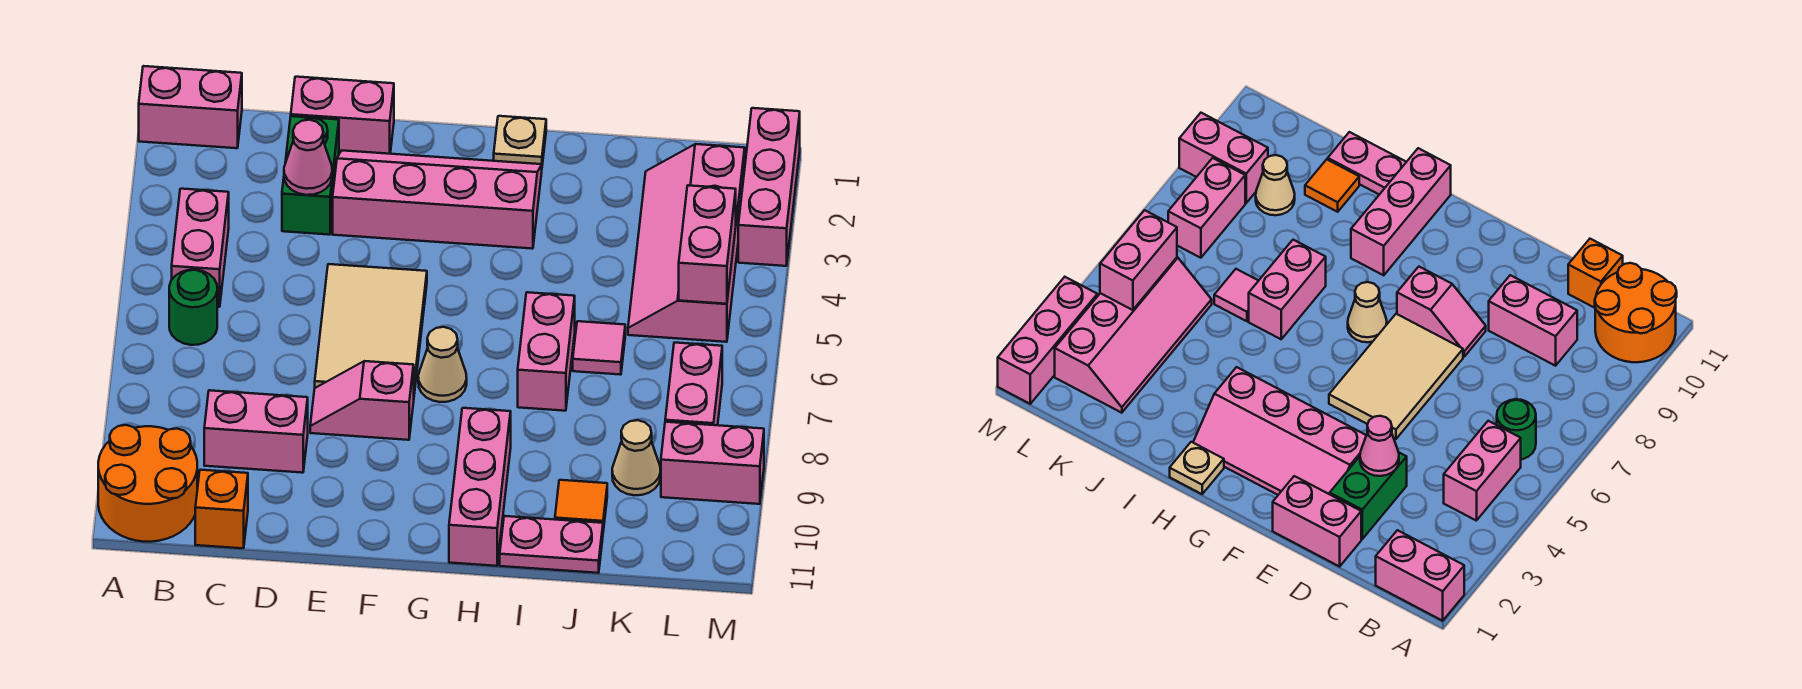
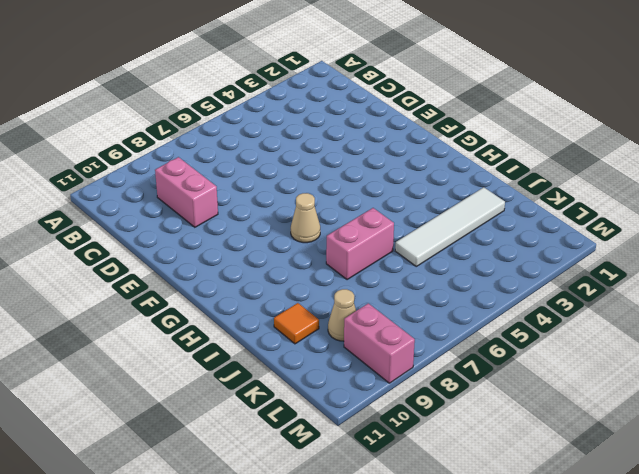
white tile J2:J5 level 1 -> none
none -> pink brick A1:B1 level 1
none -> orange round brick A10:B11 level 1
none -> pink brick B4:B5 level 1

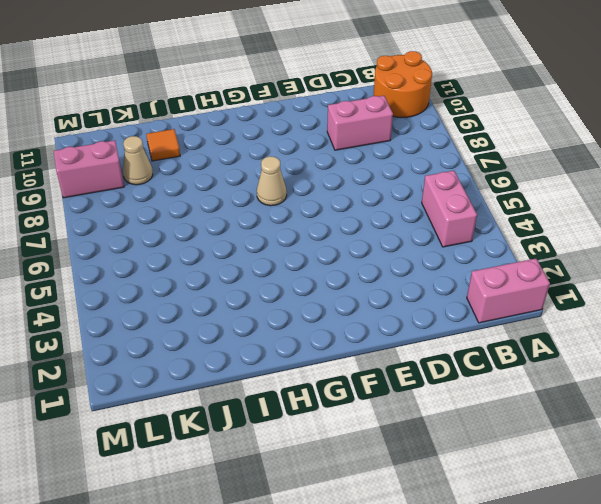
none -> green round brick B6 level 1
none -> orange brick C11 level 1
none -> pink brick D1:E1 level 1

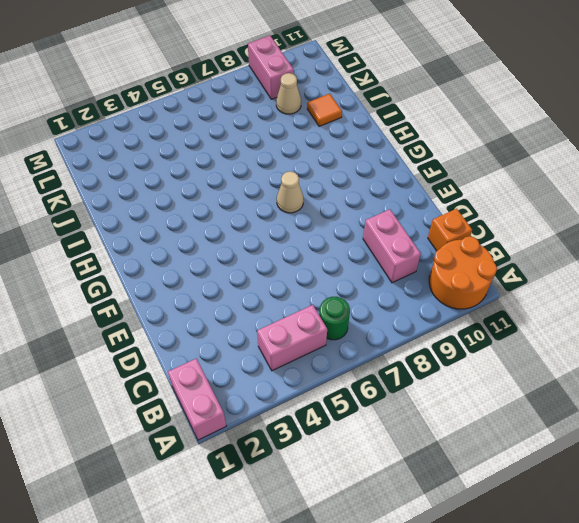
none -> pink brick D1:E1 level 1
none -> green brick D2:D3 level 1
none -> pink slope E2:H3 level 1 top 3

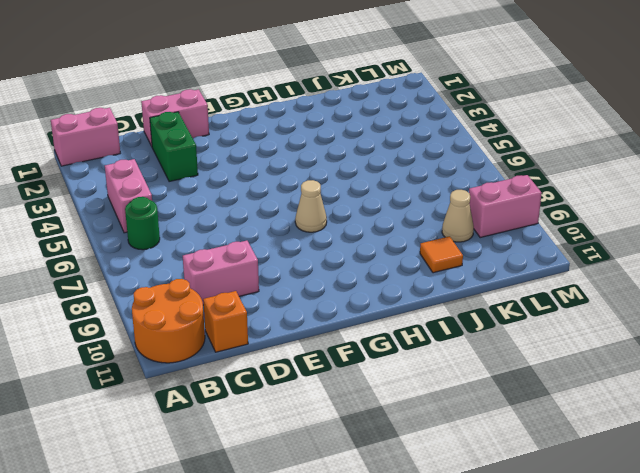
none -> pink slope E2:H3 level 1 top 3
none -> tan tile E5:F7 level 1
none -> pink slope E8:F8 level 1 top F

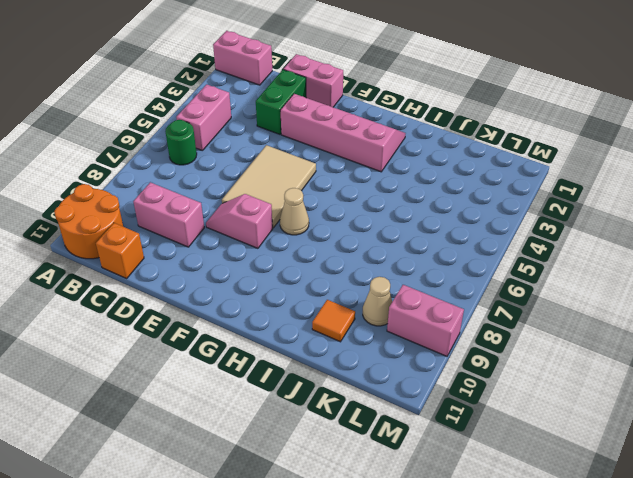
none -> tan plate H1 level 1
none -> pink brick H9:H11 level 1
none -> pink brick I6:I7 level 1

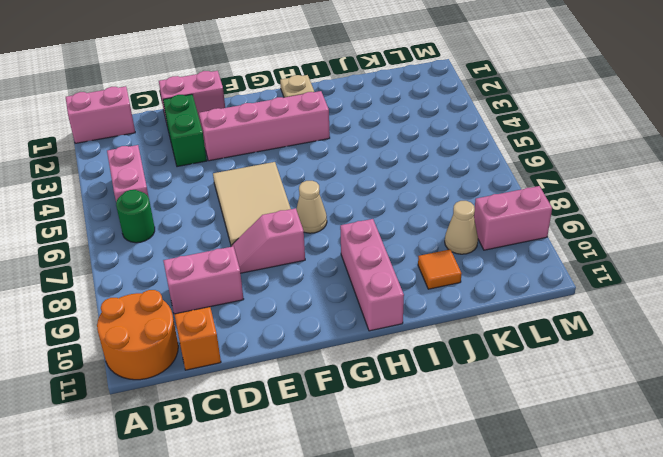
none -> pink brick I6:I7 level 1
none -> pink plate I11:J11 level 1
none -> pink tile J6 level 1

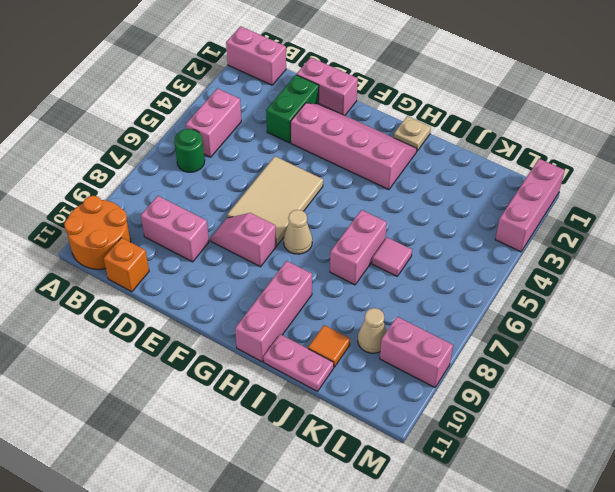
none -> pink slope K2:L5 level 1 top L
none -> pink brick L7:L8 level 1
none -> pink cone D3 level 2

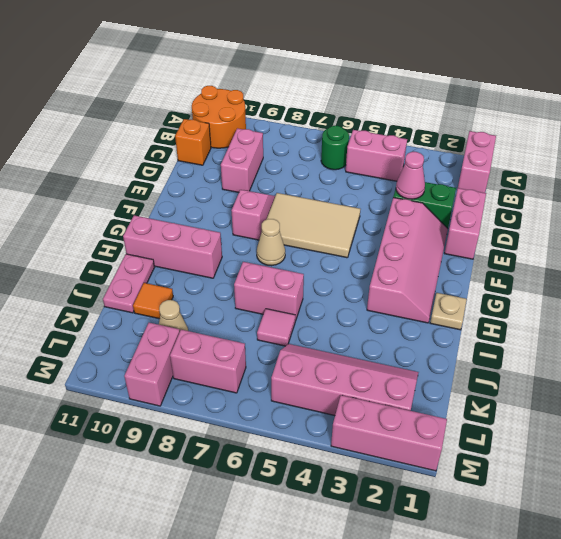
none -> pink brick L4:L5 level 2

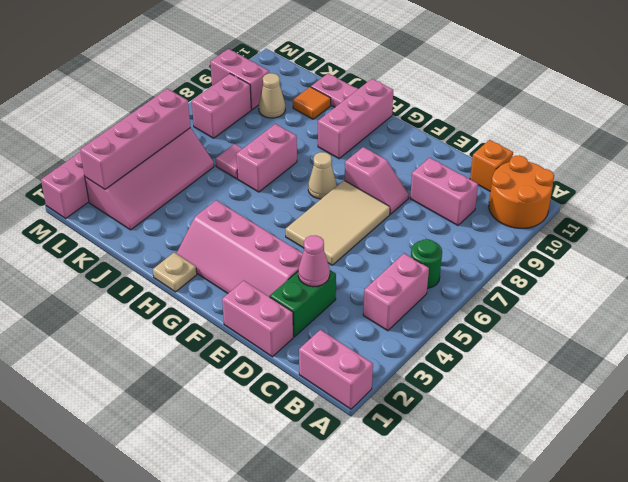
pink brick L2:L5 level 2 -> pink brick L4:L5 level 2

